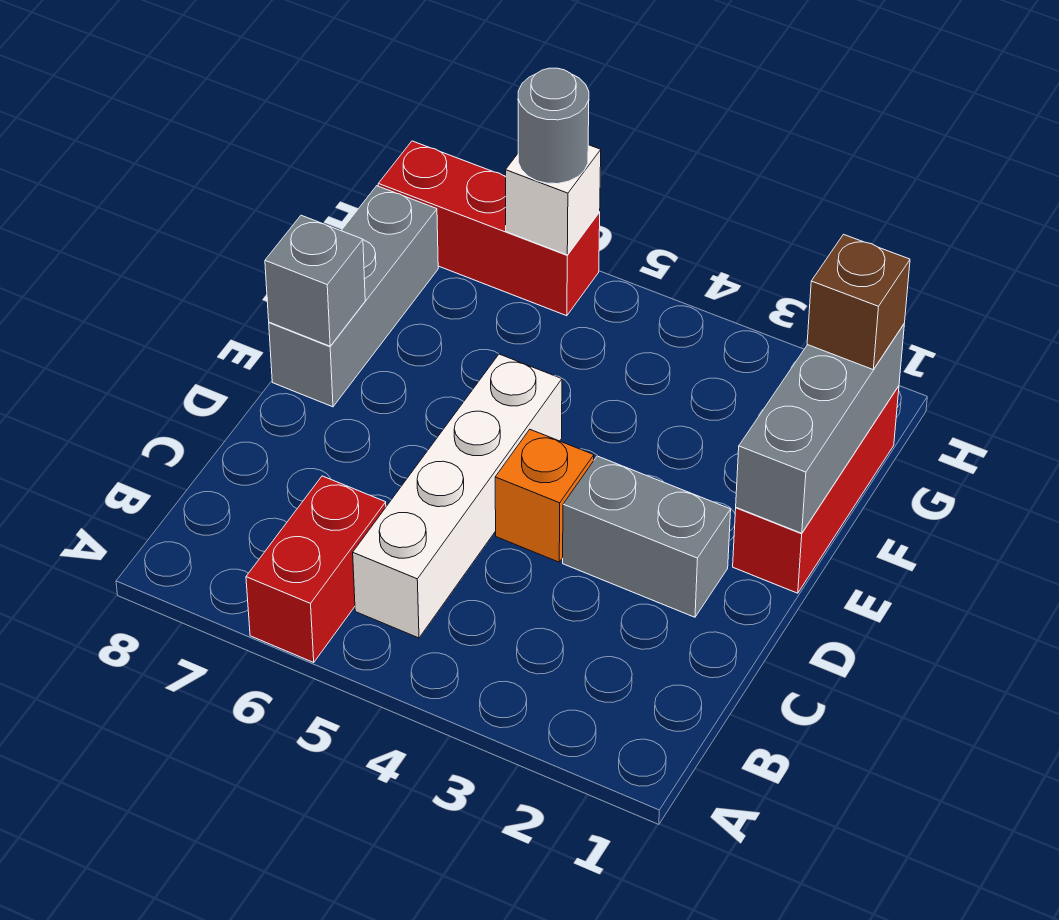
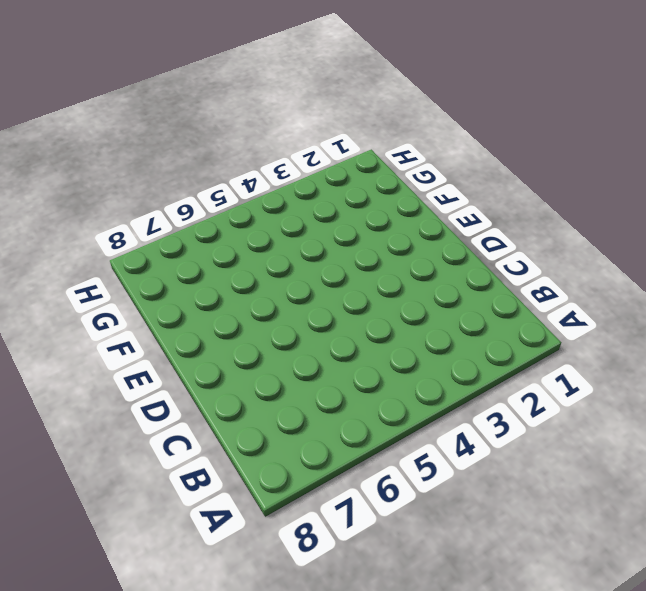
none -> red brick A6:B6 level 1
none -> white brick B5:E5 level 1
none -> grey brick D2:D3 level 1

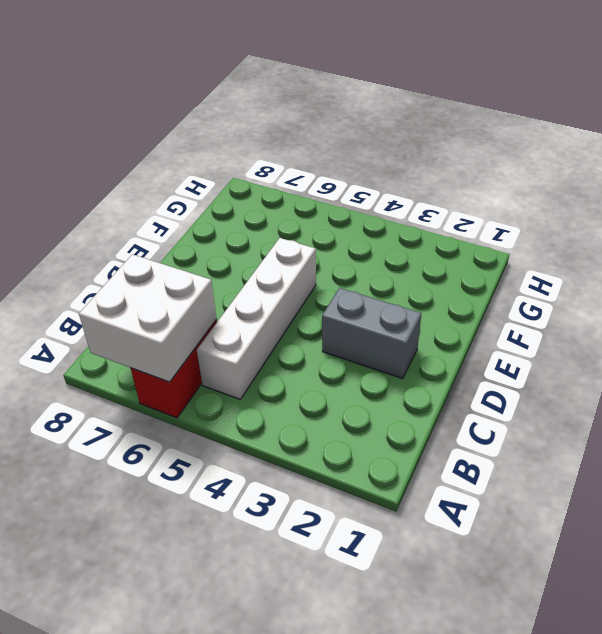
white brick A6:B7 level 2 -> none
none -> orange brick D4 level 1
none -> red brick E1:G1 level 1
none -> grey brick E8:G8 level 1

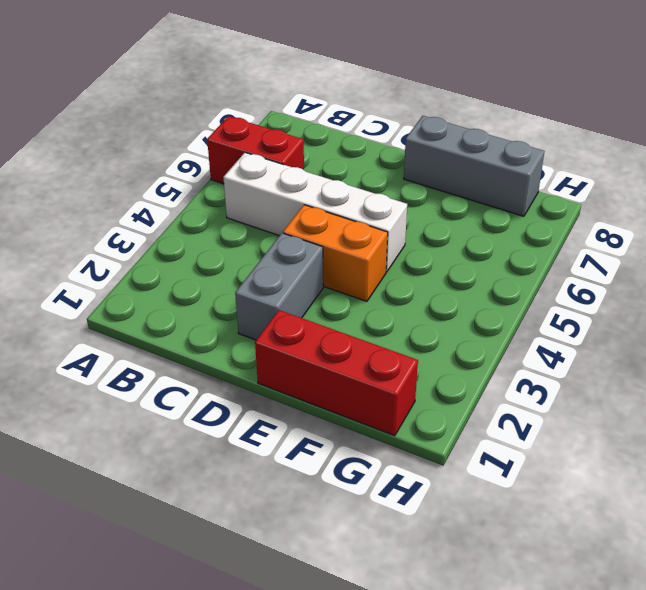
orange brick D4:E4 level 1 -> orange brick D4 level 1
none -> red brick H6:H8 level 1
none -> grey brick E1:G1 level 2
none -> grey brick E8 level 2

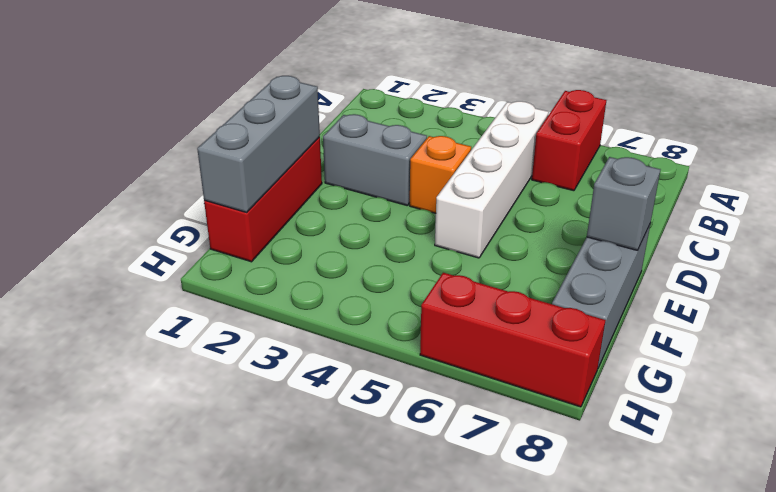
none -> white brick H6 level 2
none -> brown brick G1 level 3
none -> grey round brick H6 level 3

